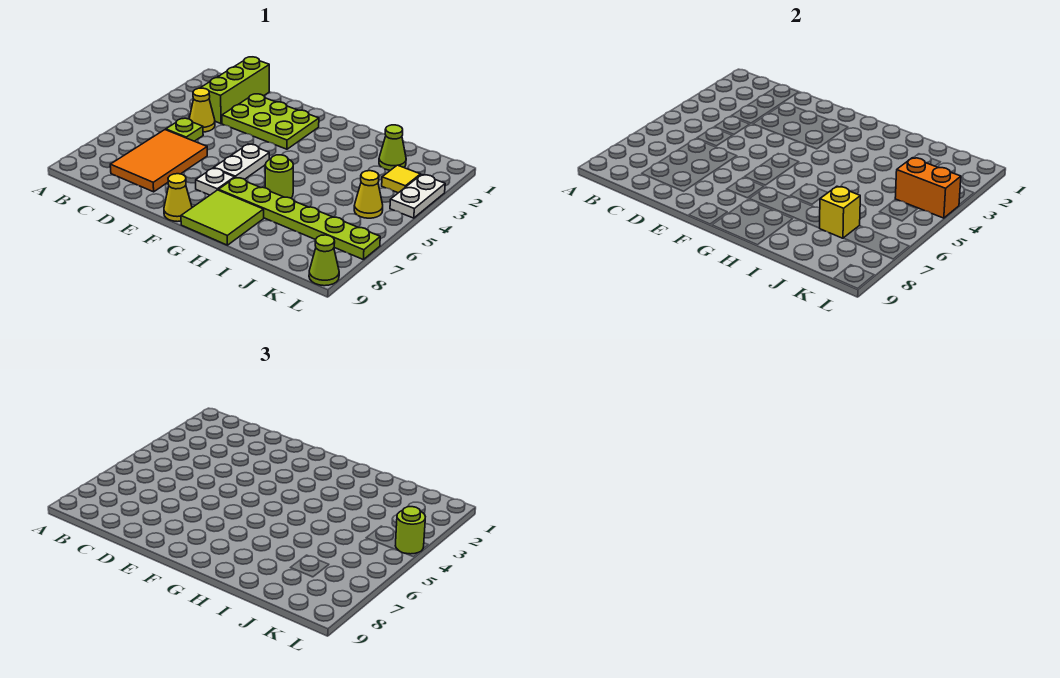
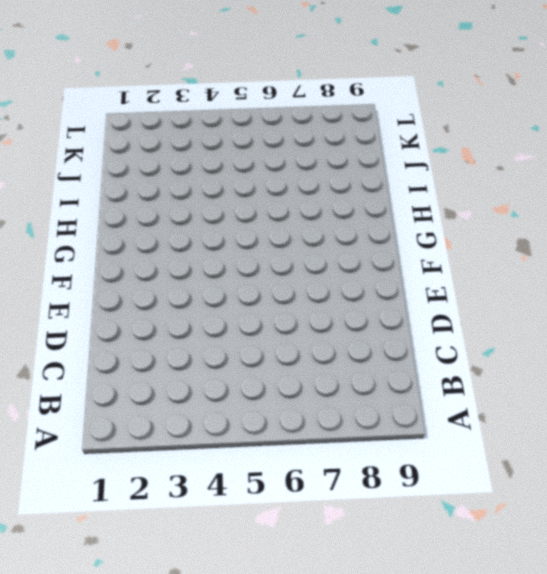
none -> lime brick C1:C3 level 1
none -> yellow cone C4 level 1
none -> lime plate C5 level 1

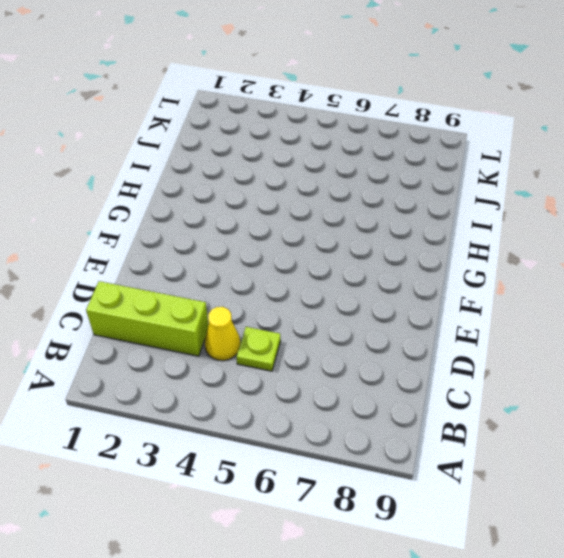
none -> orange tile C6:D8 level 1
none -> lime plate D2:F3 level 1
none -> white plate F5:F6 level 1

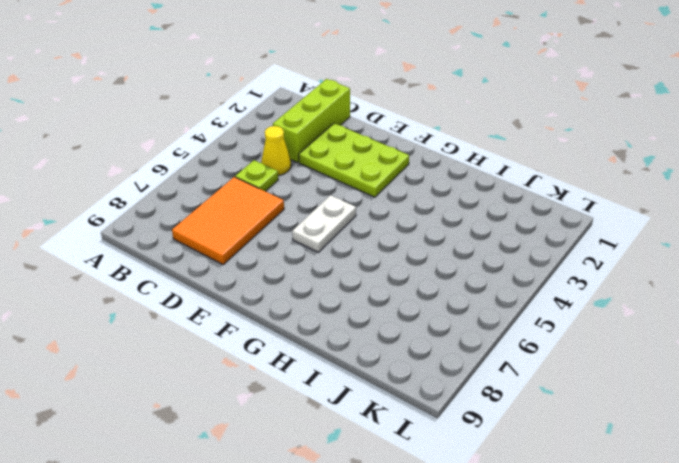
none -> white plate F7 level 1
none -> yellow cone F9 level 1
none -> lime plate G7:L7 level 1

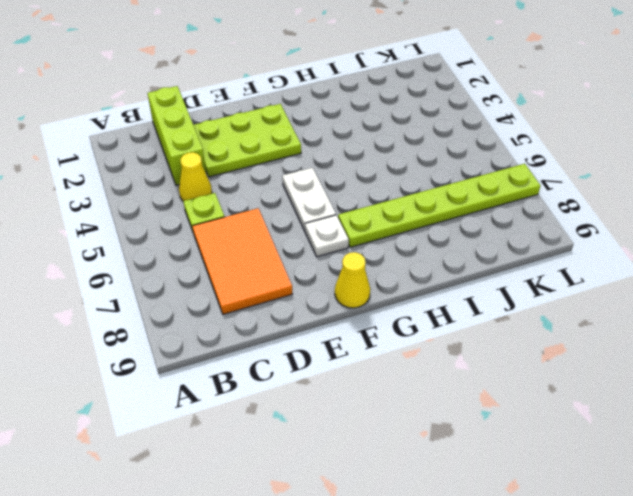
none -> lime tile G8:H9 level 1
none -> lime round brick H6 level 1
none -> lime cone J2 level 1

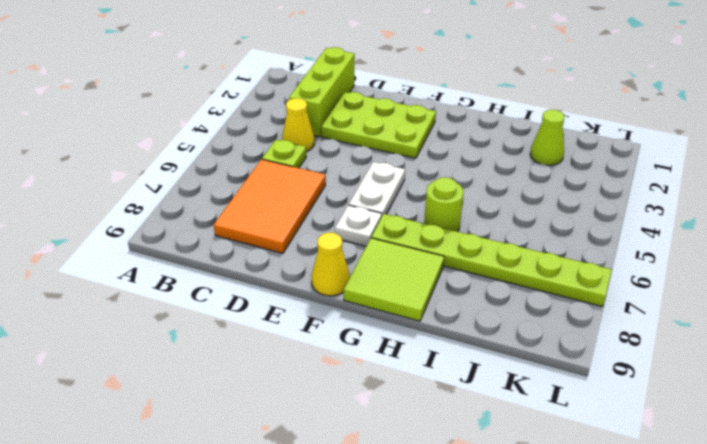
none -> yellow tile K3 level 1
none -> yellow cone K5 level 1
none -> white plate L3:L4 level 1

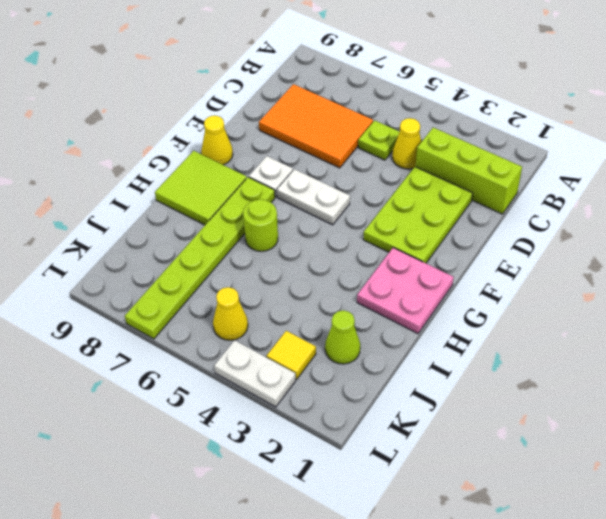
pink plate G1:H2 level 1 -> none
none -> lime cone L9 level 1
none -> yellow brick J7 level 2
none -> orange brick K4:L4 level 2

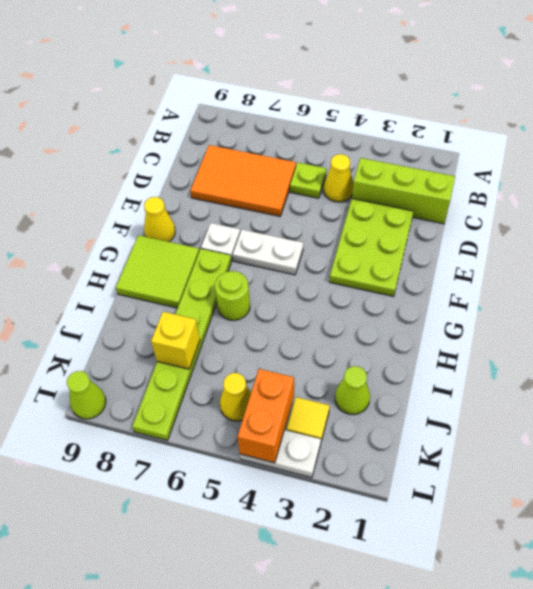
none -> lime round brick L4 level 3

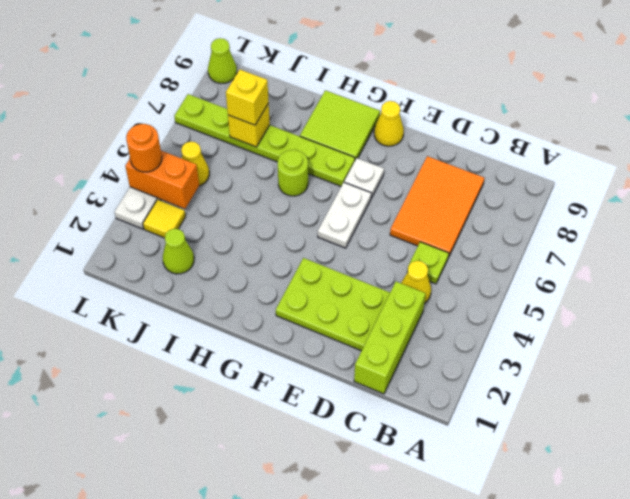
yellow brick J7 level 3 -> none
orange round brick L4 level 3 -> lime round brick L4 level 3

